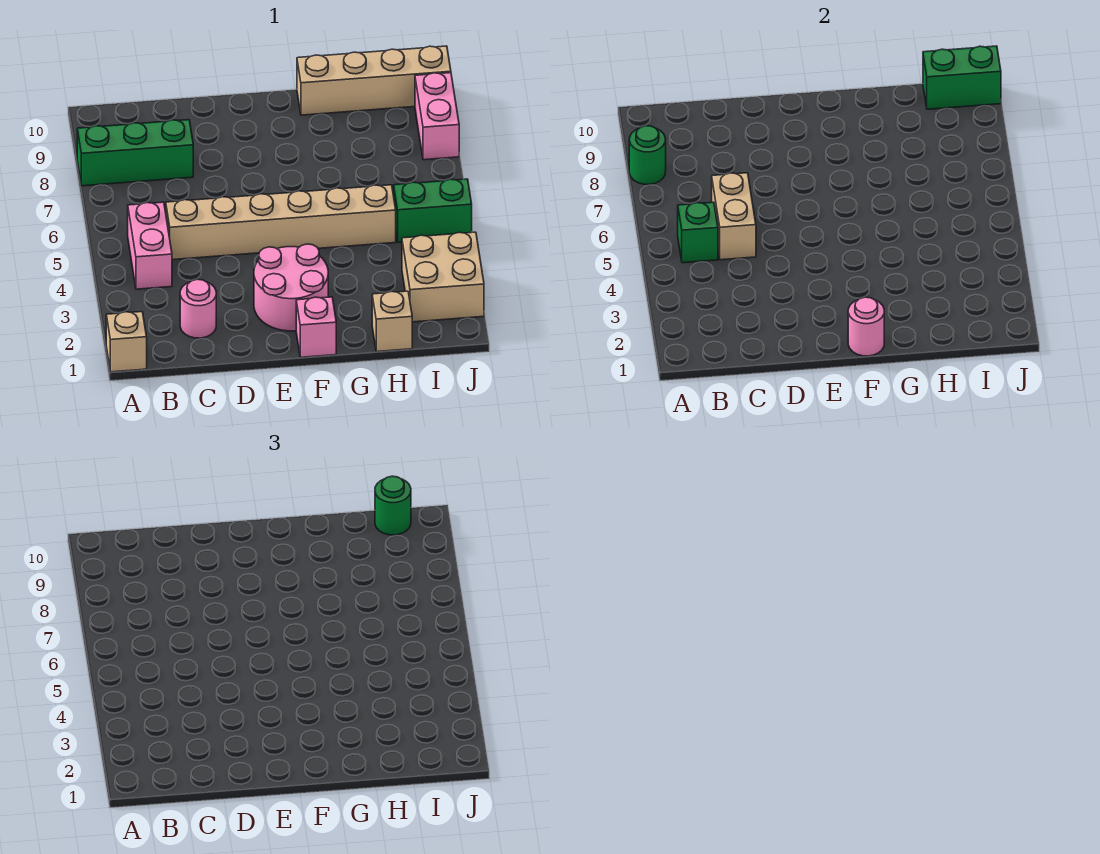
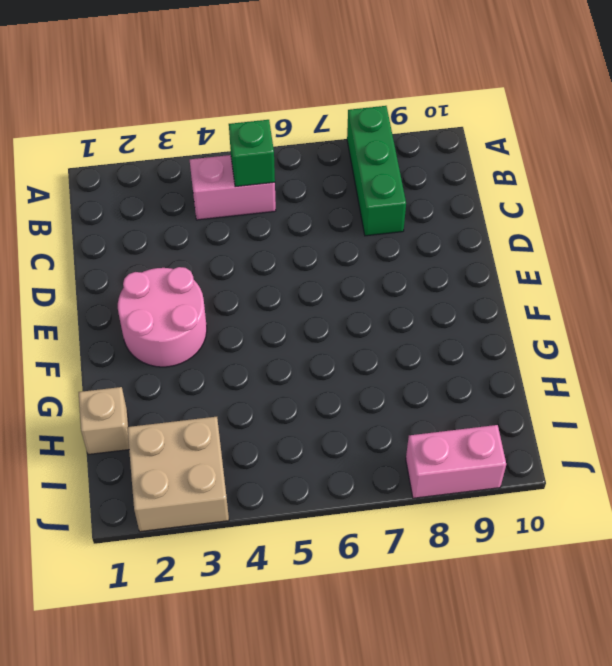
none -> tan brick A1 level 1
none -> pink round brick C2 level 1
none -> tan brick C5:H5 level 1

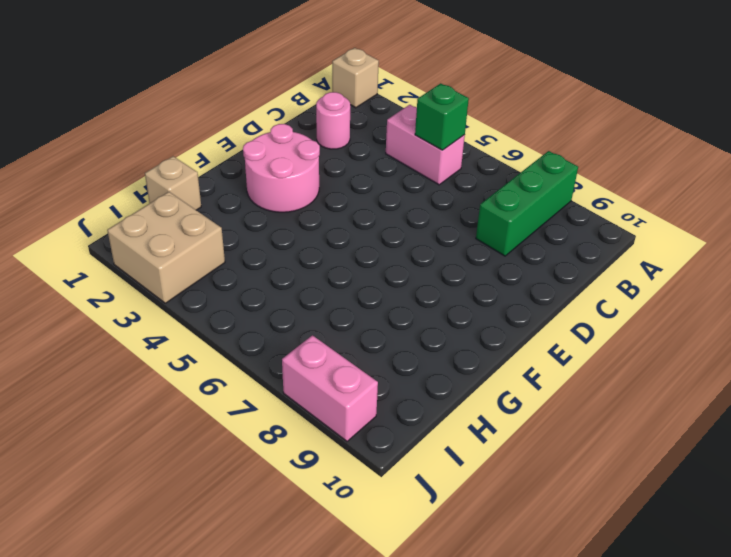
none -> tan brick C5:H5 level 1
none -> pink brick F1 level 1
none -> tan brick G10:J10 level 1

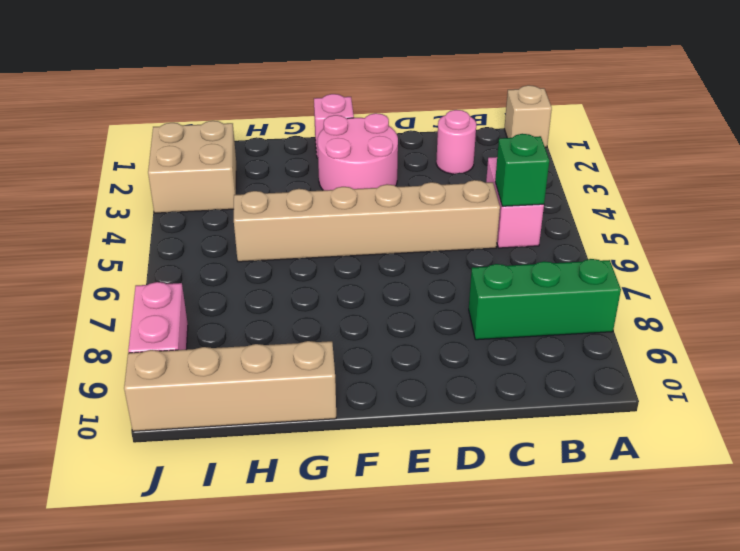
none -> tan brick H1 level 1
none -> green brick I5:J5 level 1
none -> green round brick A8 level 2

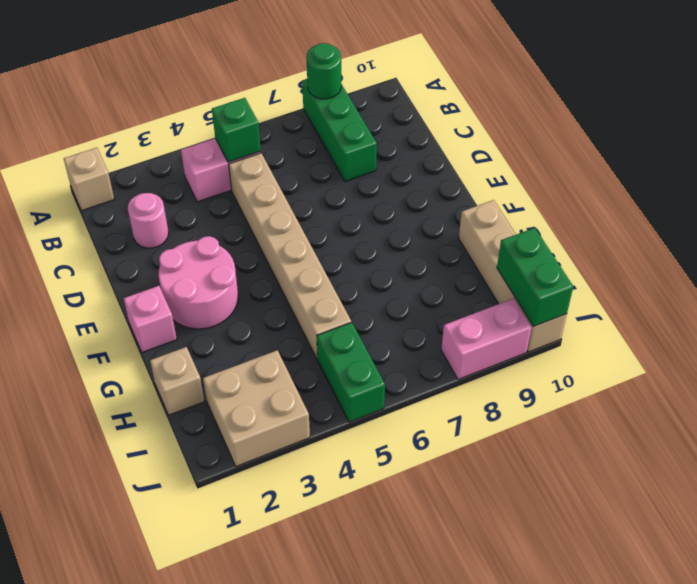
none -> tan brick C5:C6 level 2
none -> pink round brick F1 level 2
none -> green round brick I10 level 3

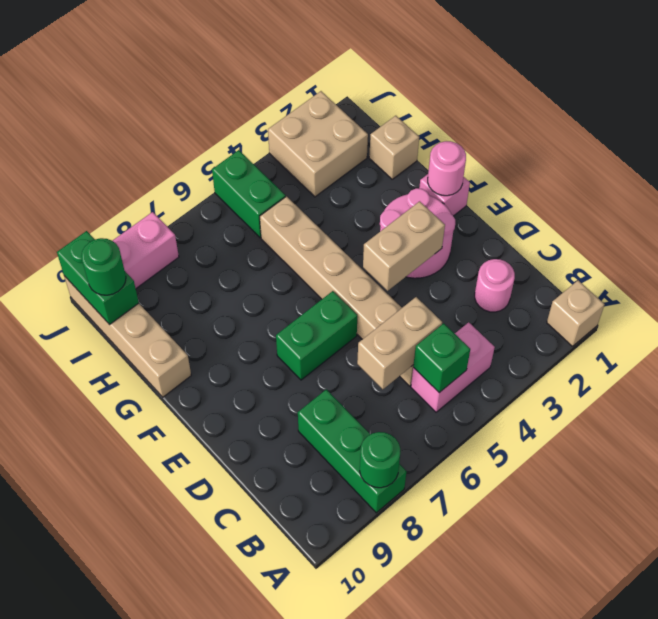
tan brick E3:E4 level 2 -> none
green brick E6:E7 level 1 -> none

